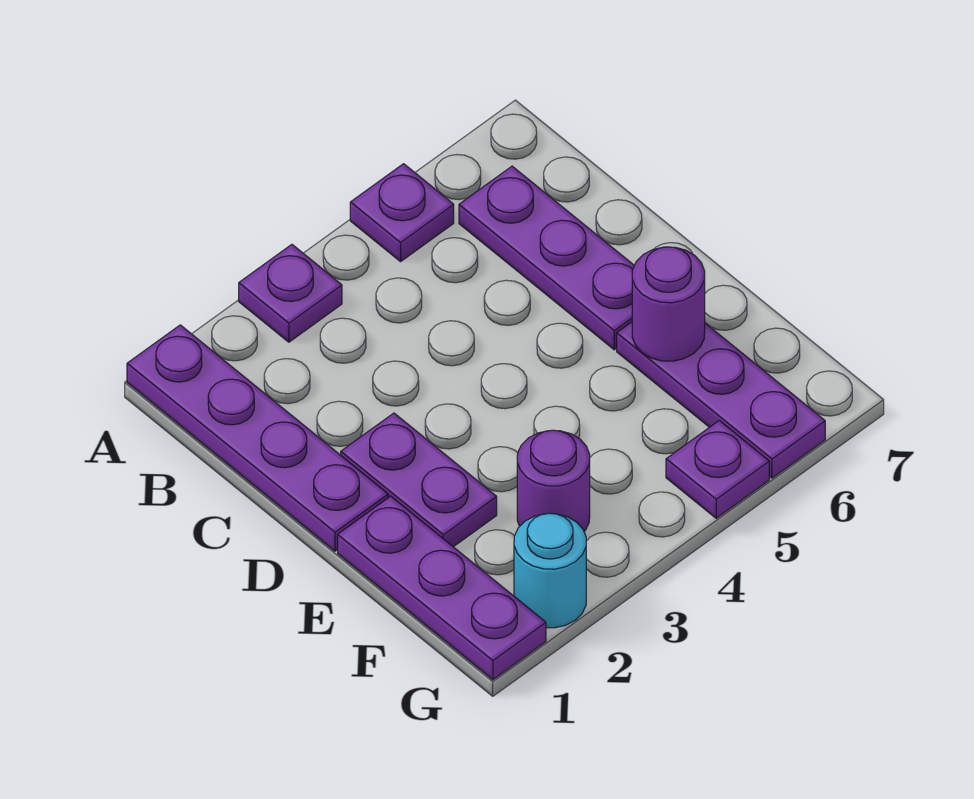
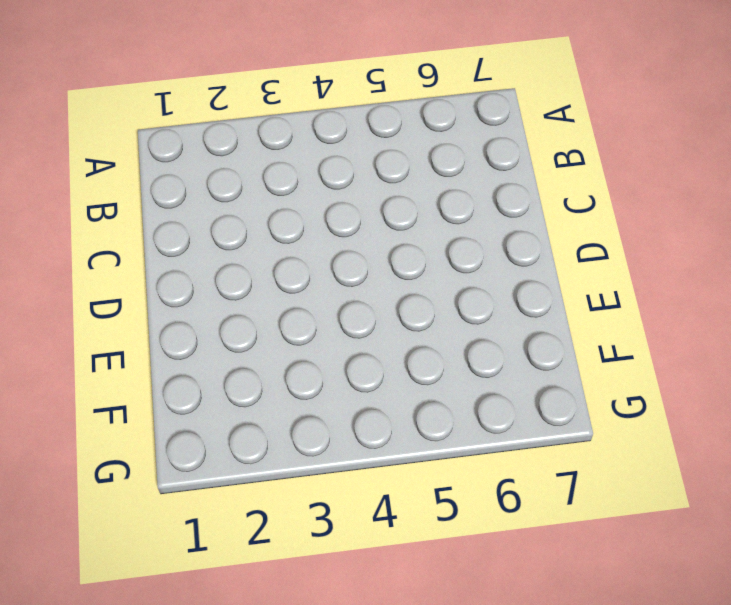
none -> purple plate A1:D1 level 1
none -> purple plate A3 level 1

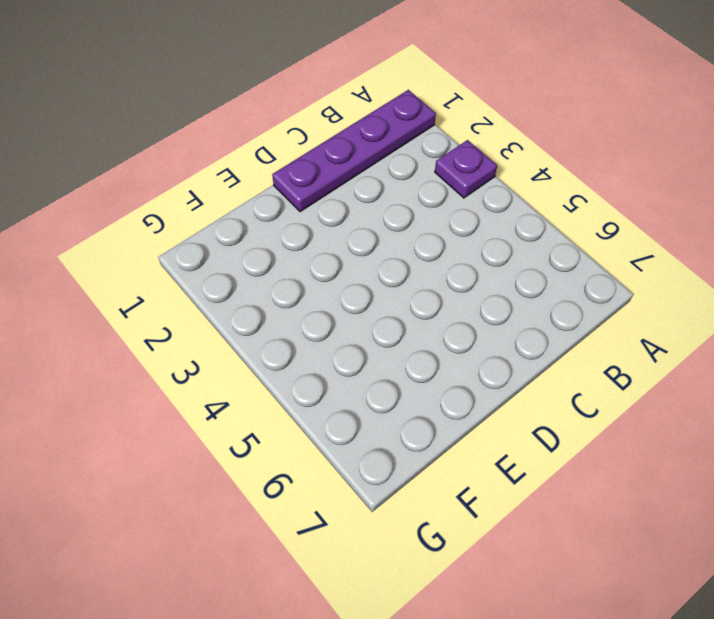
none -> purple plate A5 level 1
none -> purple plate B6:D6 level 1

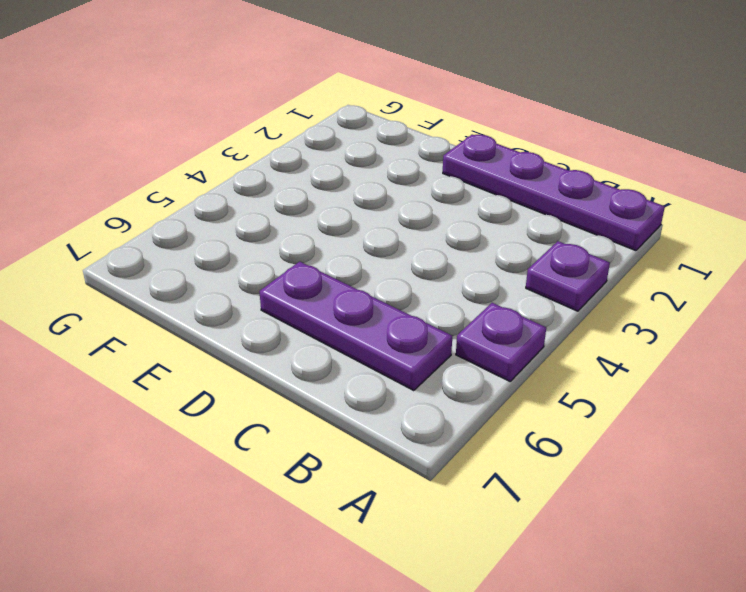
none -> purple plate D2:E2 level 1
none -> purple plate E1:G1 level 1

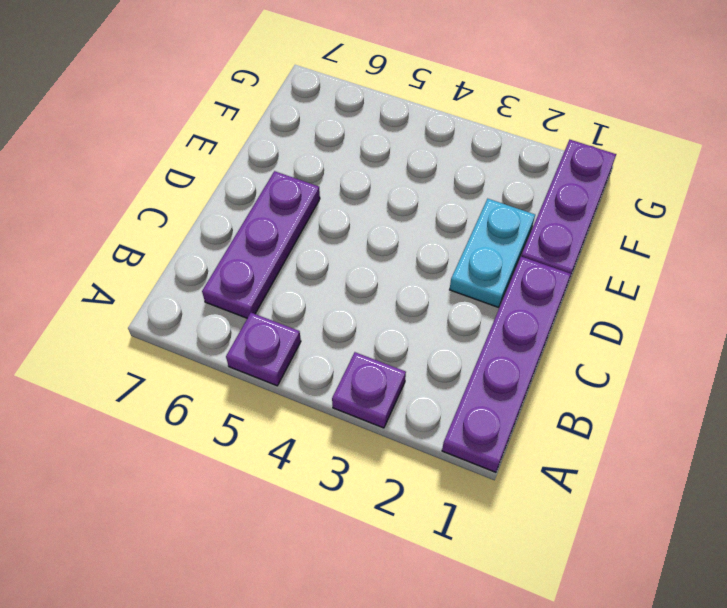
cyan plate D2:E2 level 1 -> purple plate D2:E2 level 1
none -> purple plate E6:G6 level 1
none -> purple round brick F3 level 1

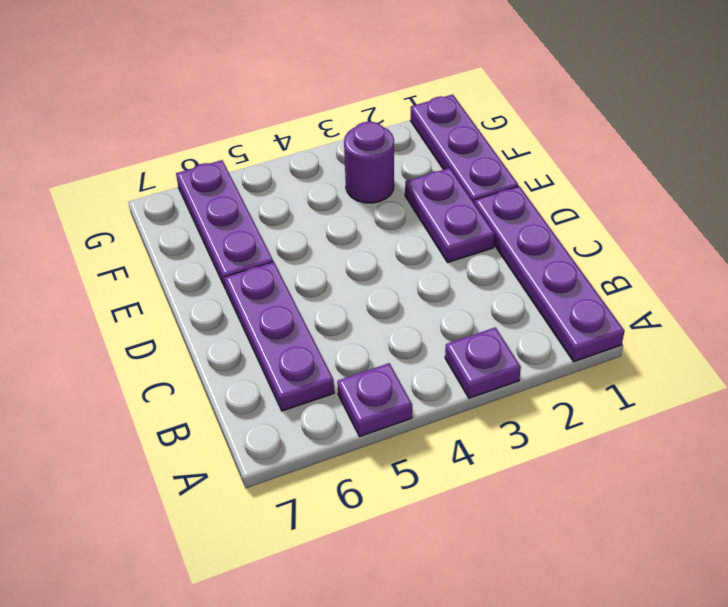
none -> cyan round brick G2 level 1
none -> purple plate G5 level 1

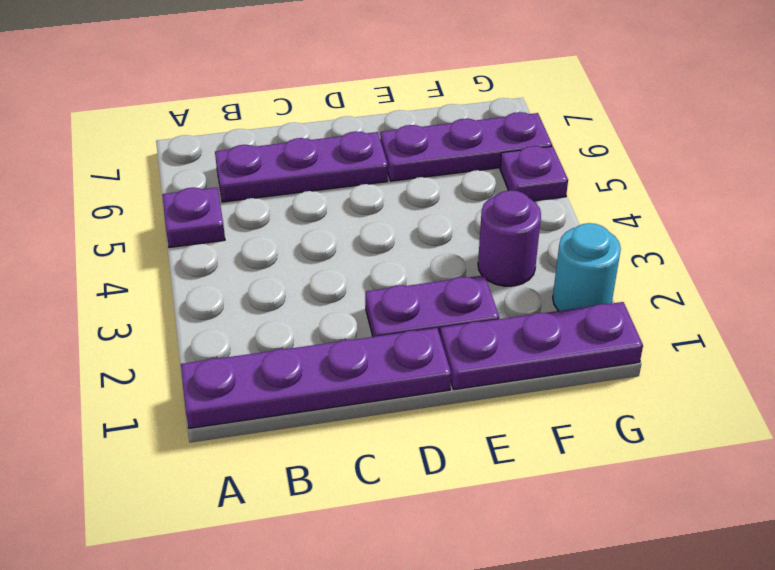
none -> purple plate A3 level 1
none -> purple round brick E6 level 2

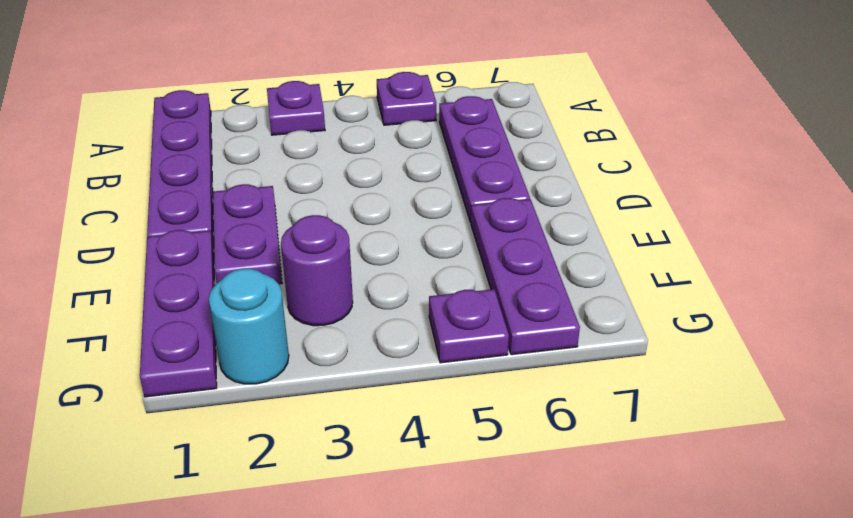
none -> purple round brick E6 level 2

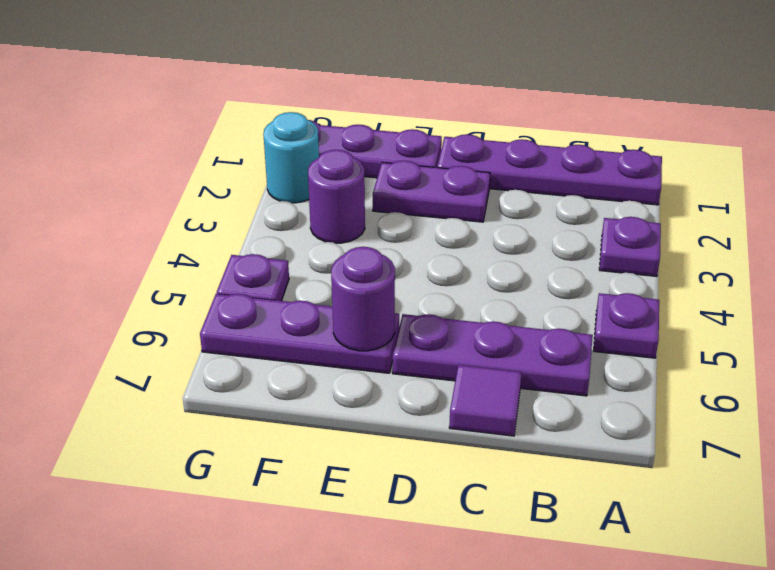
purple tile C7 level 1 -> none

